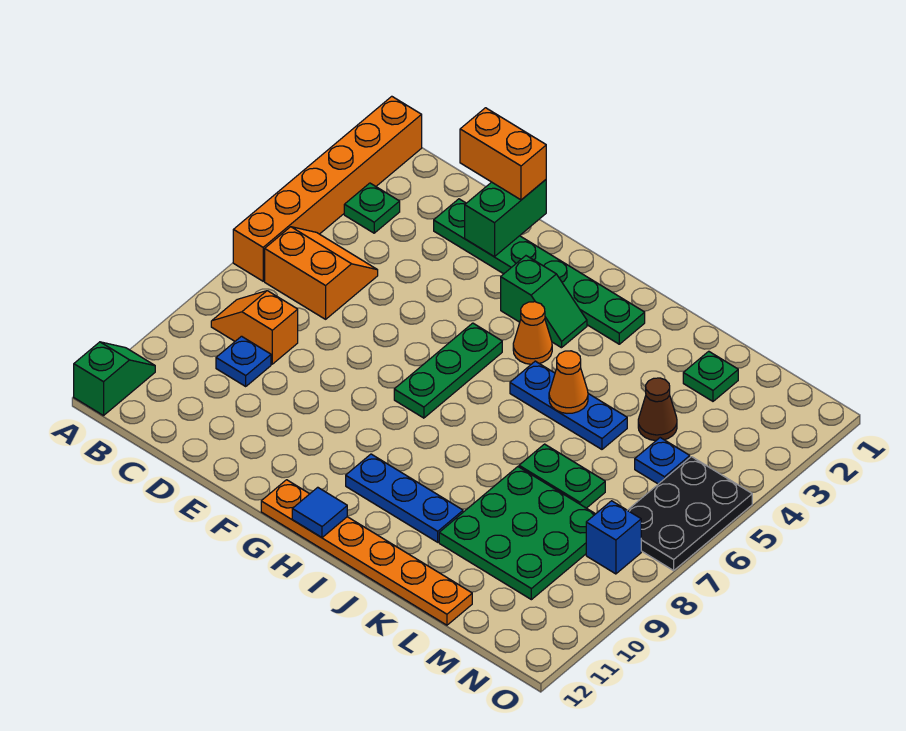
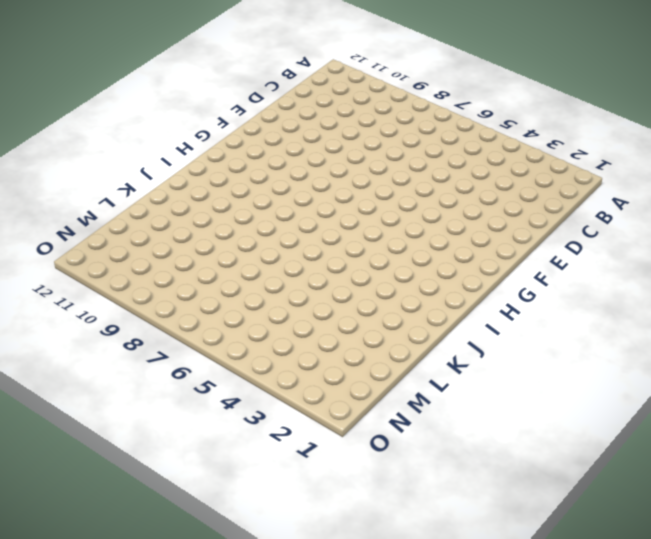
none -> orange brick A1:A6 level 1
none -> green slope A11:A12 level 1 top 12
none -> green plate B3 level 1

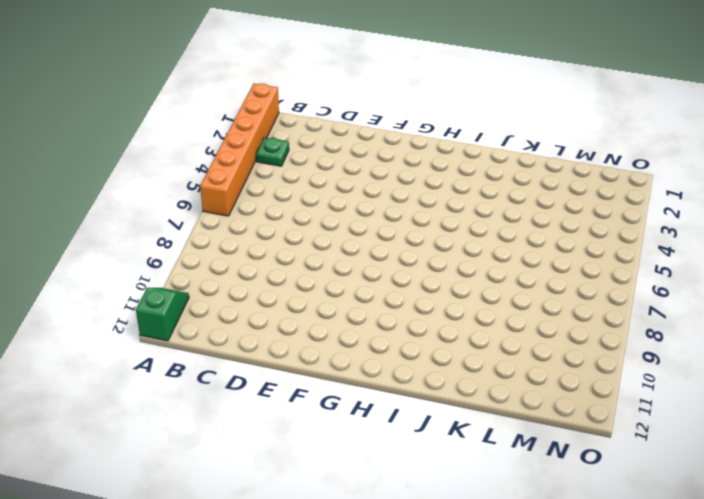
none -> orange slope B5:C6 level 1 top 6
none -> orange slope B8:C8 level 1 top C
none -> blue plate C9 level 1

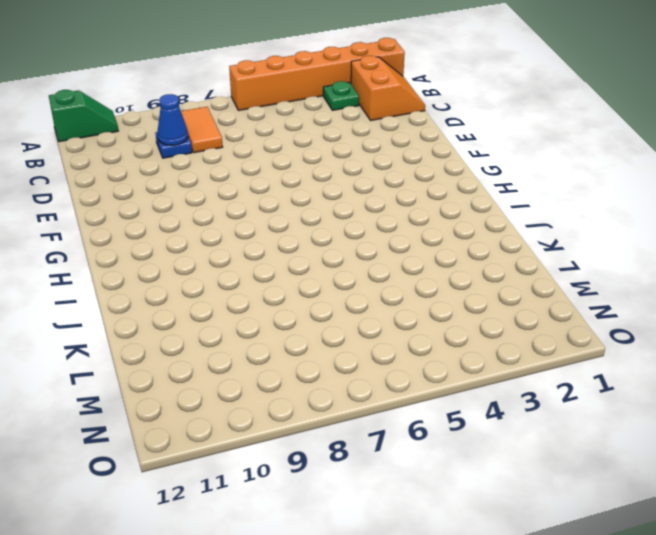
orange slope B1:C2 level 1 top 2 -> orange slope B5:C6 level 1 top 6
orange tile B8:C8 level 1 -> orange slope B8:C8 level 1 top C
blue cone C9 level 2 -> none
none -> green plate D2:I2 level 1
none -> green slope G3:H3 level 1 top G
none -> green plate G5:G7 level 1

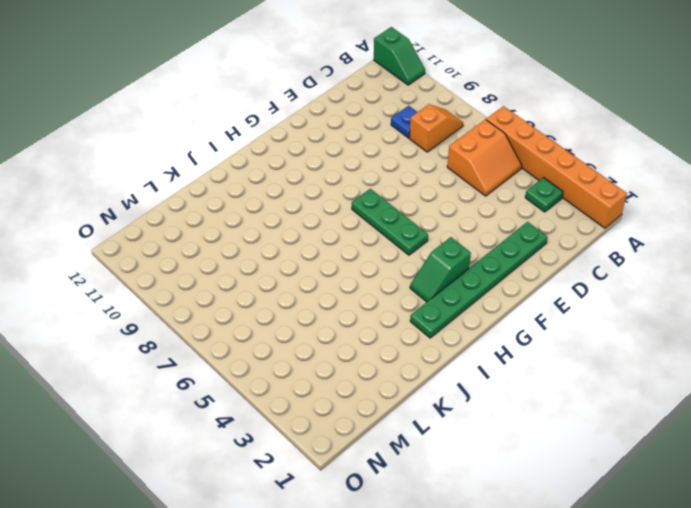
none -> orange plate G12:L12 level 1
none -> orange cone H4 level 1
none -> blue plate H10:J10 level 1

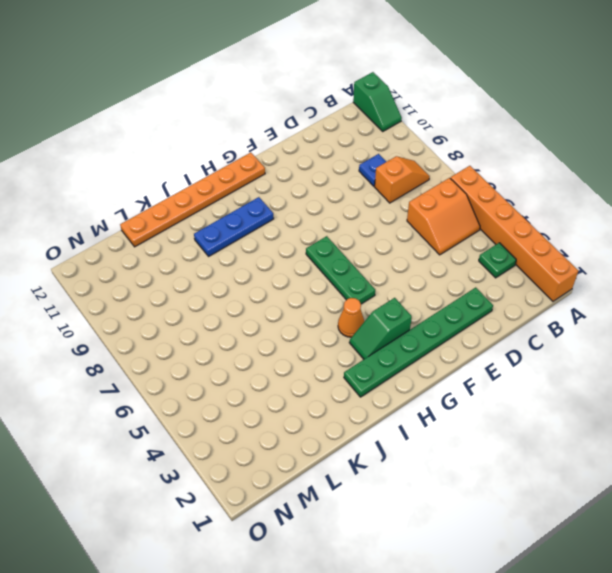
none -> blue plate I5:K5 level 1
none -> green plate K7:L7 level 1
none -> green plate K8:M10 level 1

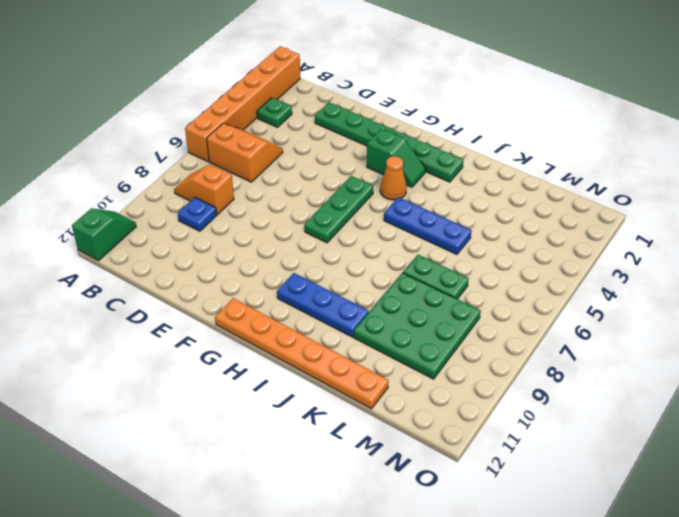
none -> green plate L2 level 1
none -> brown cone L4 level 1
none -> blue plate M5 level 1

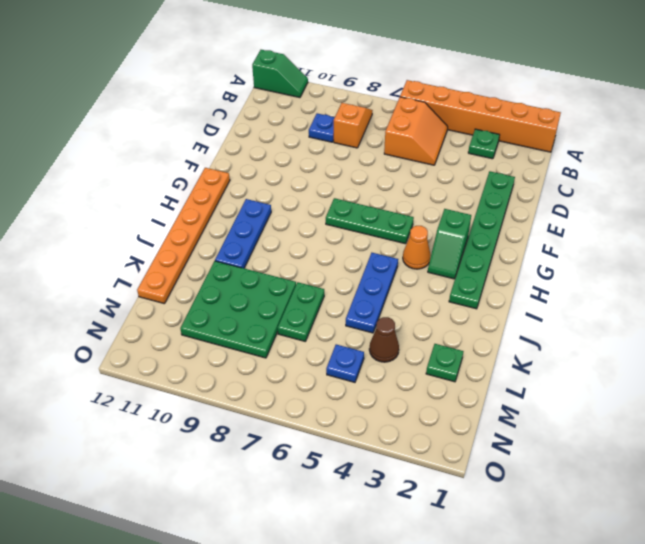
none -> black plate N5:O7 level 1
none -> blue brick N8 level 1
none -> green brick E1:E2 level 2

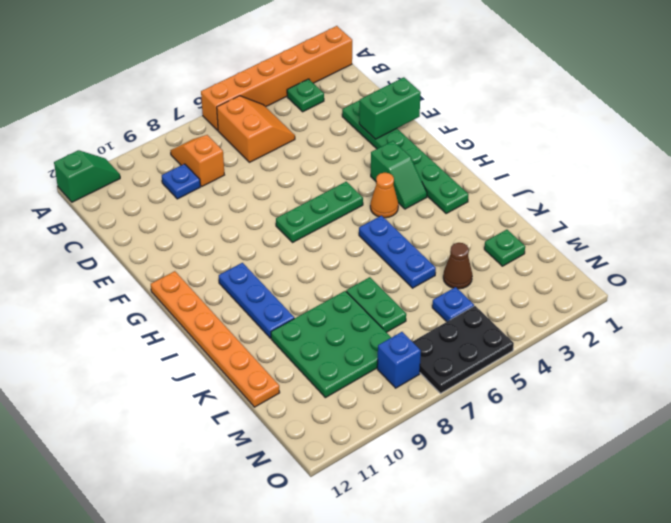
none -> blue tile H12 level 2
none -> orange cone J5 level 2
none -> orange brick D1:E1 level 3

